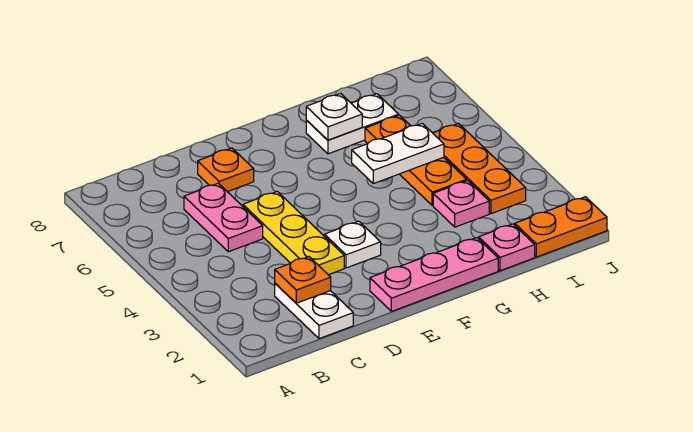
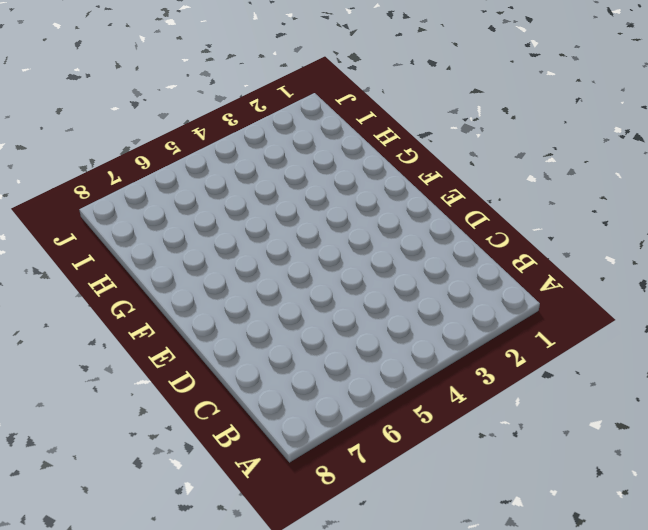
none -> white plate C1:C2 level 1
none -> pink plate C5:C6 level 1
none -> yellow plate D3:D5 level 1

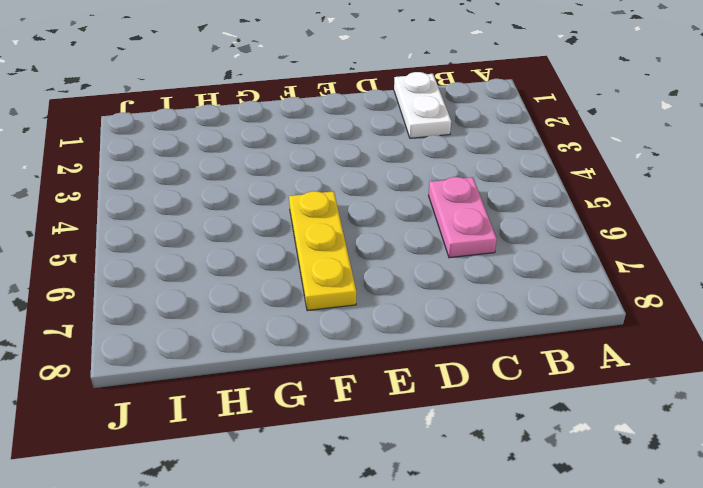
yellow plate F5:F7 level 1 -> yellow plate D3:D5 level 1
none -> orange plate D7 level 1
none -> pink plate E1:G1 level 1
none -> white plate E3 level 1

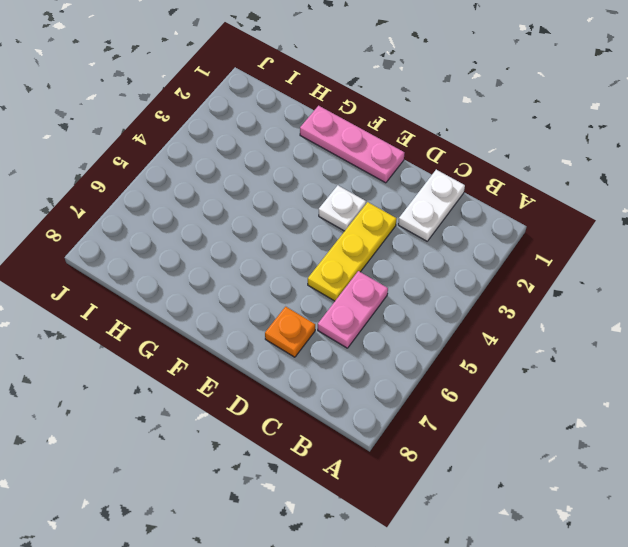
none -> white plate G7:H7 level 1
none -> pink plate H1 level 1
none -> pink plate H3 level 1

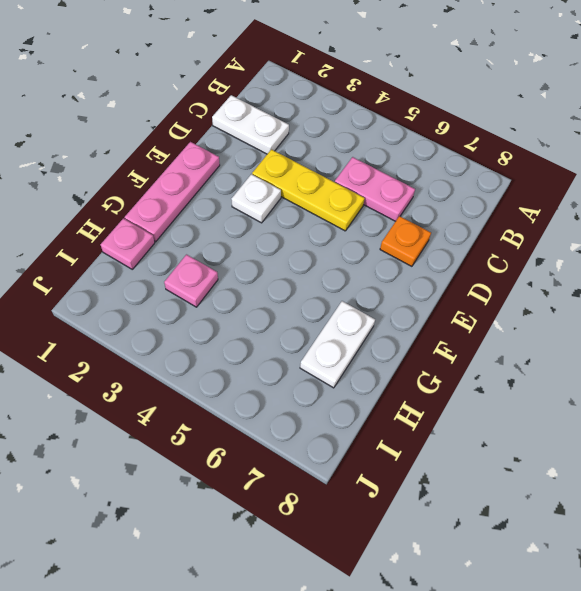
none -> orange plate H4:H6 level 1
none -> orange plate I1:J1 level 1
none -> orange plate I3:I5 level 1

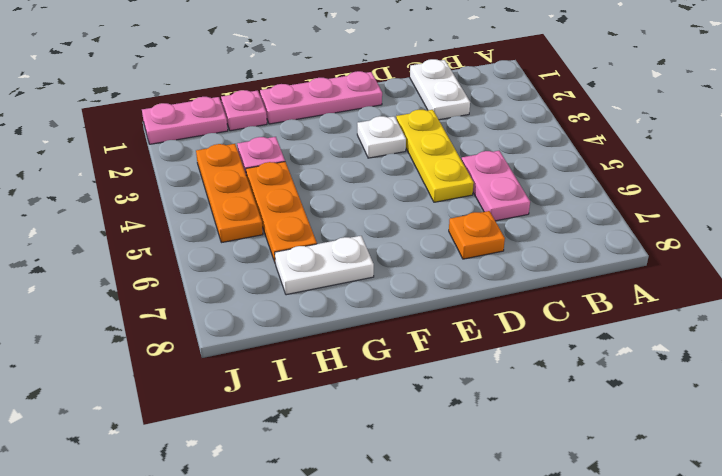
pink plate I1:J1 level 1 -> orange plate I1:J1 level 1
none -> orange plate C2 level 2
none -> white plate G5:H5 level 2
none -> white plate G7 level 2

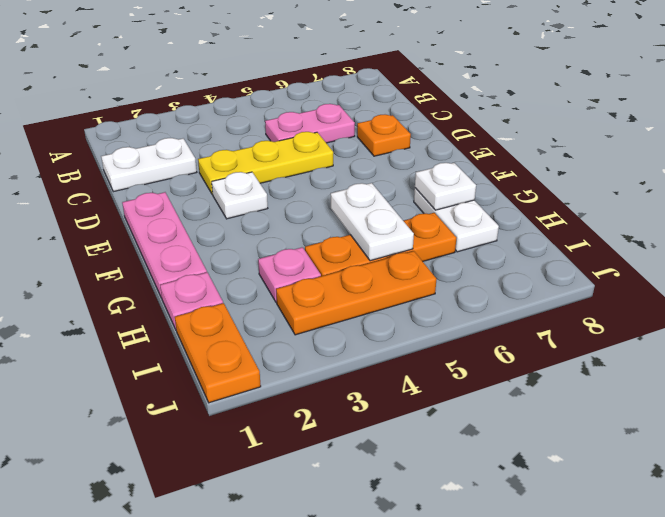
none -> orange plate C2 level 2

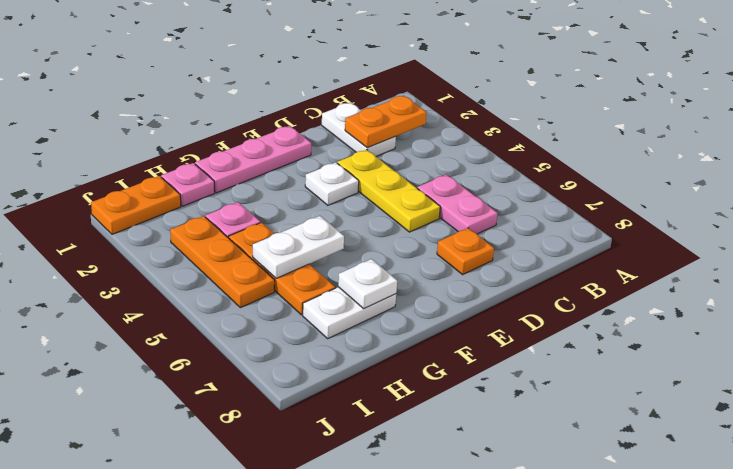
orange plate B2:C2 level 2 -> orange plate C2 level 2

